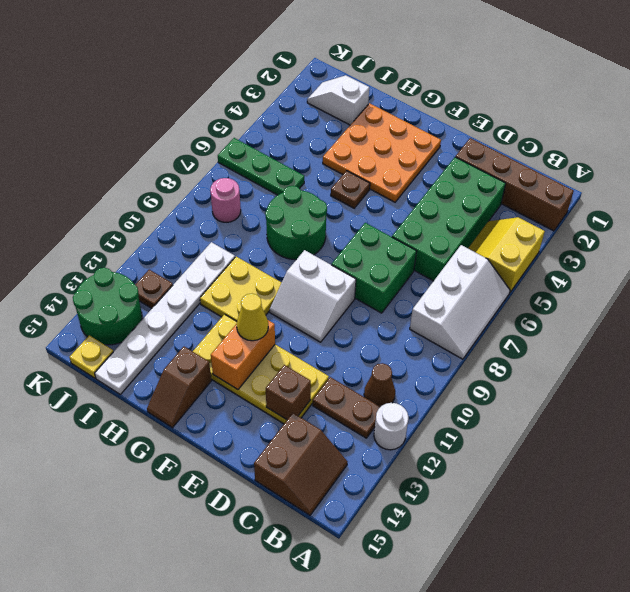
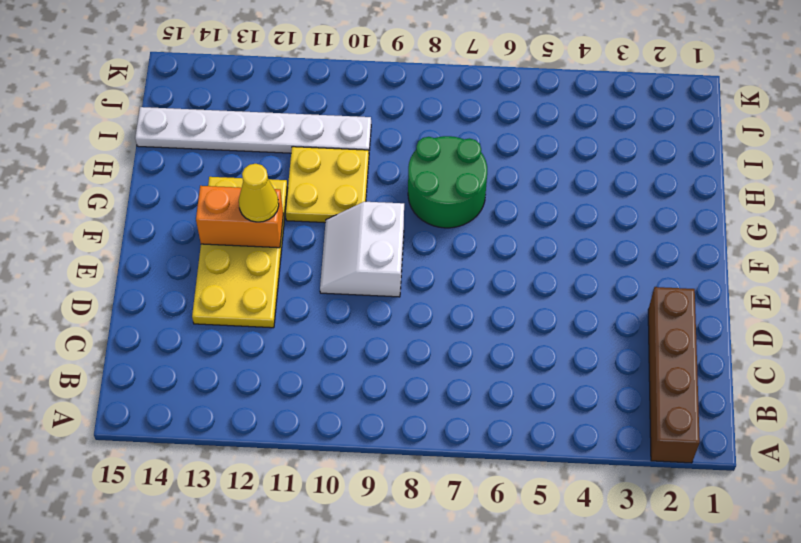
none -> yellow slope A4:B5 level 1 top A
none -> white slope A6:B8 level 1 top B
none -> white round brick A12 level 1

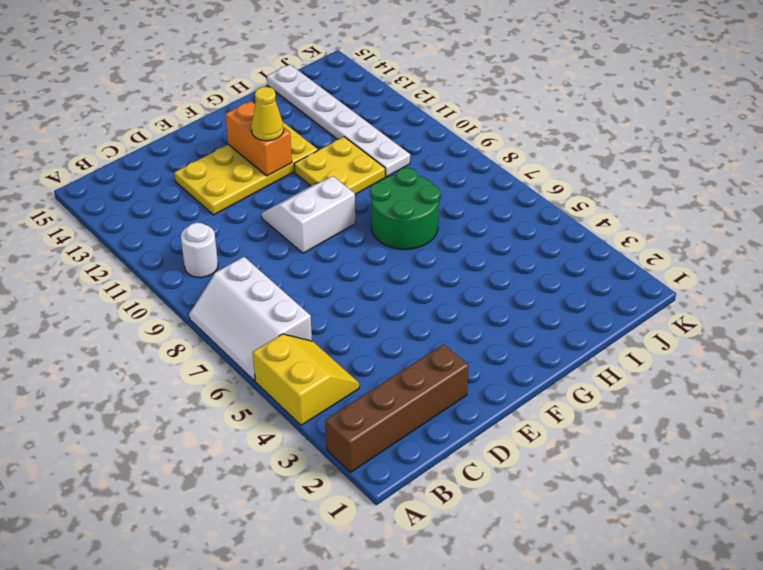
white round brick B10 level 1 -> white round brick A12 level 1
none -> brown cone B11 level 1
none -> brown plate B12:C12 level 1
none -> brown slope B14:C15 level 1 top C

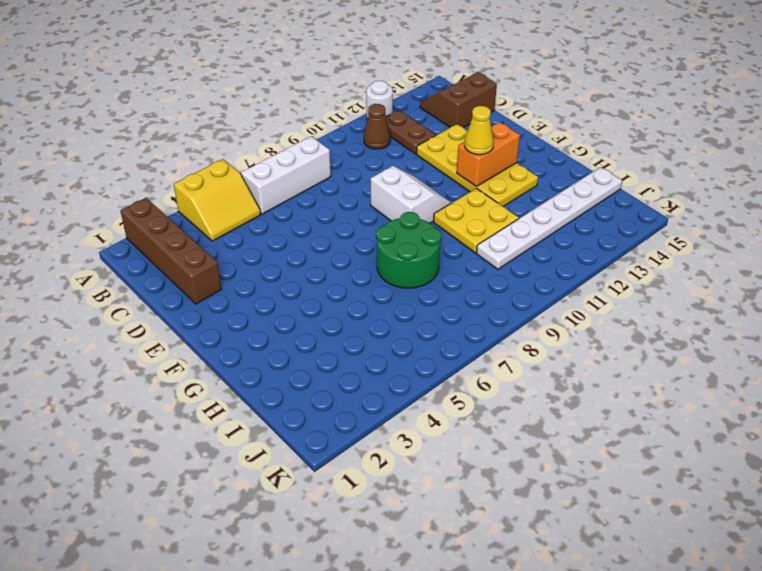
none -> green brick C3:D6 level 1
none -> green brick D7:E8 level 1
none -> orange plate F2:H4 level 1

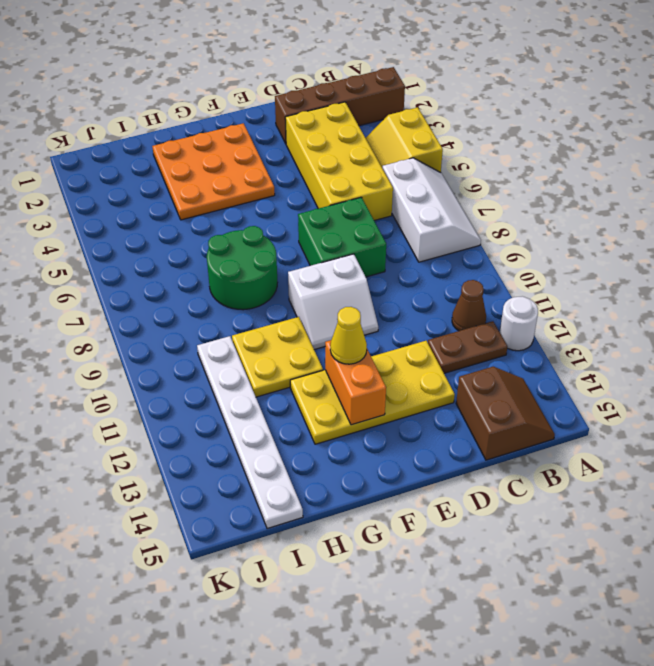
yellow brick C3:D6 level 1 -> green brick C3:D6 level 1
none -> brown plate G5 level 1
none -> brown slope G14:G15 level 1 top 14
none -> white slope I2:J2 level 1 top I

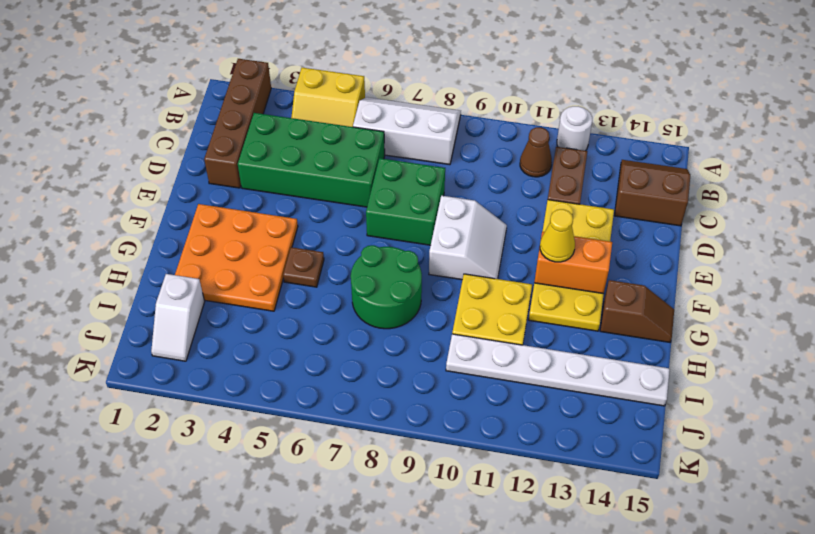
none -> green plate I6:K6 level 1
none -> pink round brick J8 level 1
none -> brown plate J12 level 1

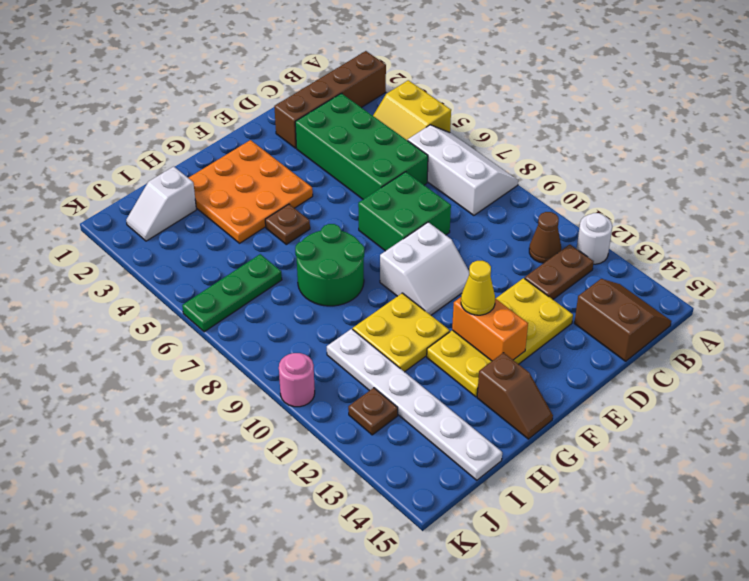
pink round brick K10 level 1 -> pink round brick J8 level 1
none -> green round brick J13:K14 level 1
none -> yellow plate J15 level 1
none -> brown brick D13 level 2

